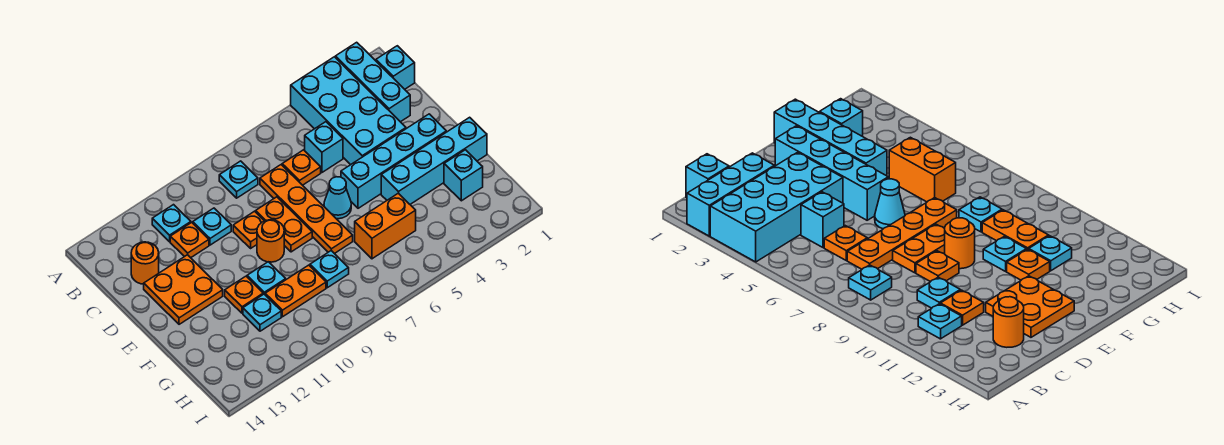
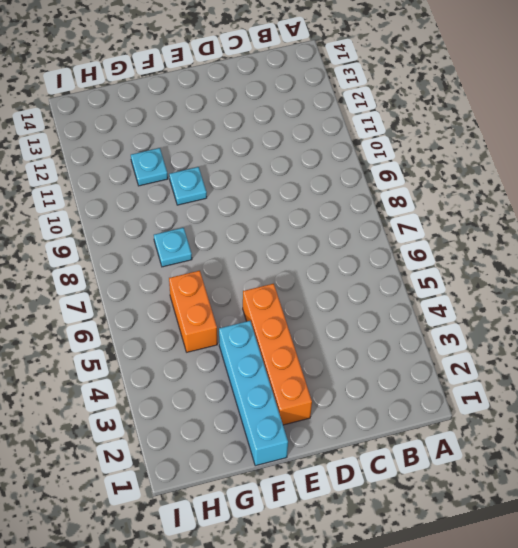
orange brick E2:E5 level 1 -> cyan brick E2:E5 level 1
none -> cyan brick A2:C2 level 1
none -> cyan brick A3:D4 level 1
none -> cyan brick B1 level 1

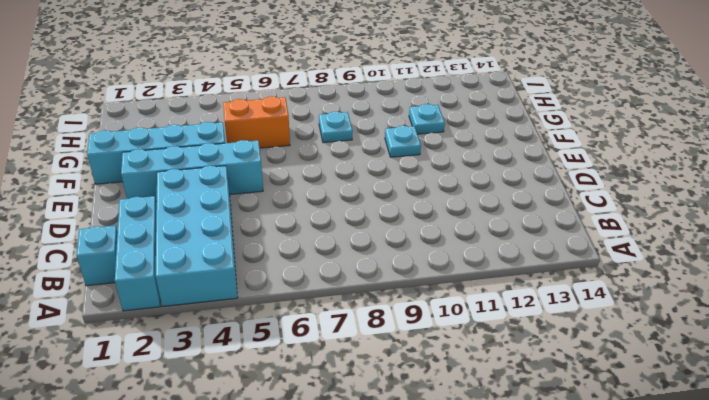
none -> cyan plate B8 level 1
none -> cyan plate B11 level 1
none -> cyan brick C5 level 1

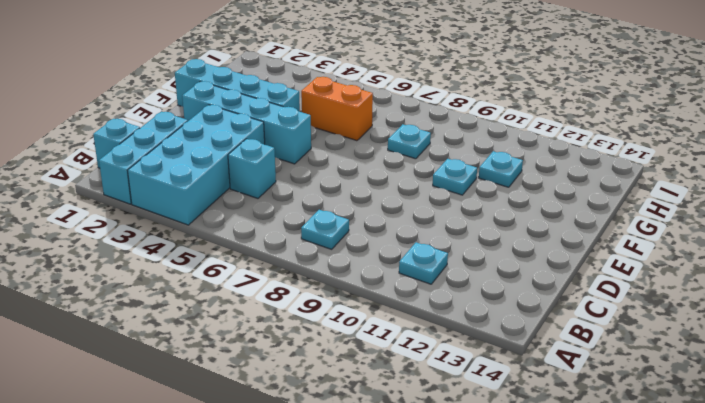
none -> orange plate C6 level 1
none -> orange plate C7:F7 level 1
none -> cyan plate C10 level 1

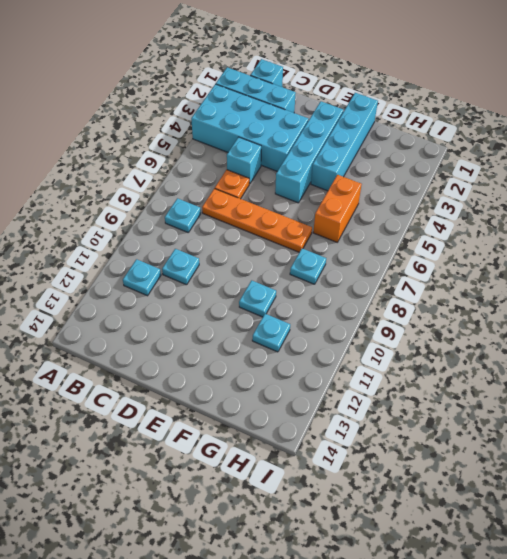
none -> orange plate C11 level 1
none -> orange round brick C13 level 1
none -> orange plate D8:E8 level 1

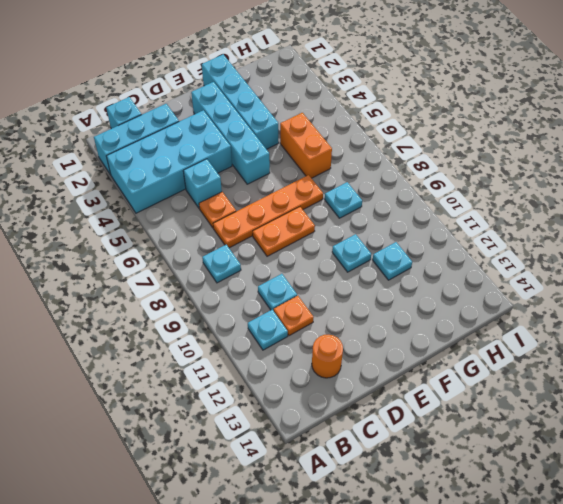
none -> orange plate D9 level 1
none -> orange plate D12:E13 level 1
none -> cyan cone E6 level 1

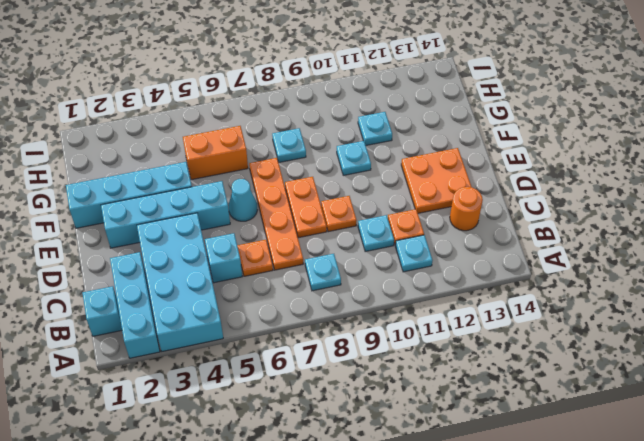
none -> orange round brick E9 level 1
none -> orange plate F11 level 1
none -> cyan brick G2 level 1

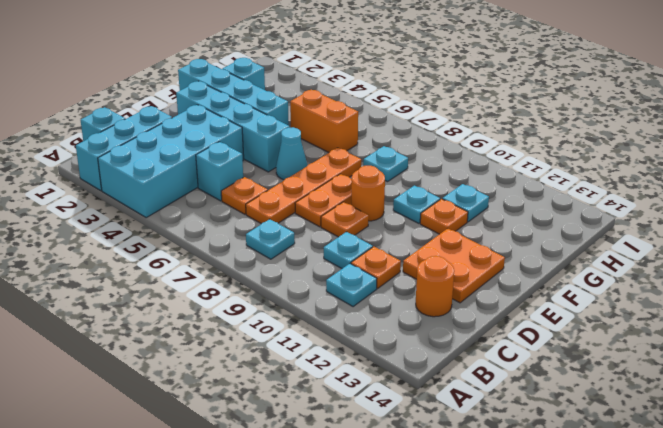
none -> orange plate G9:G10 level 1

